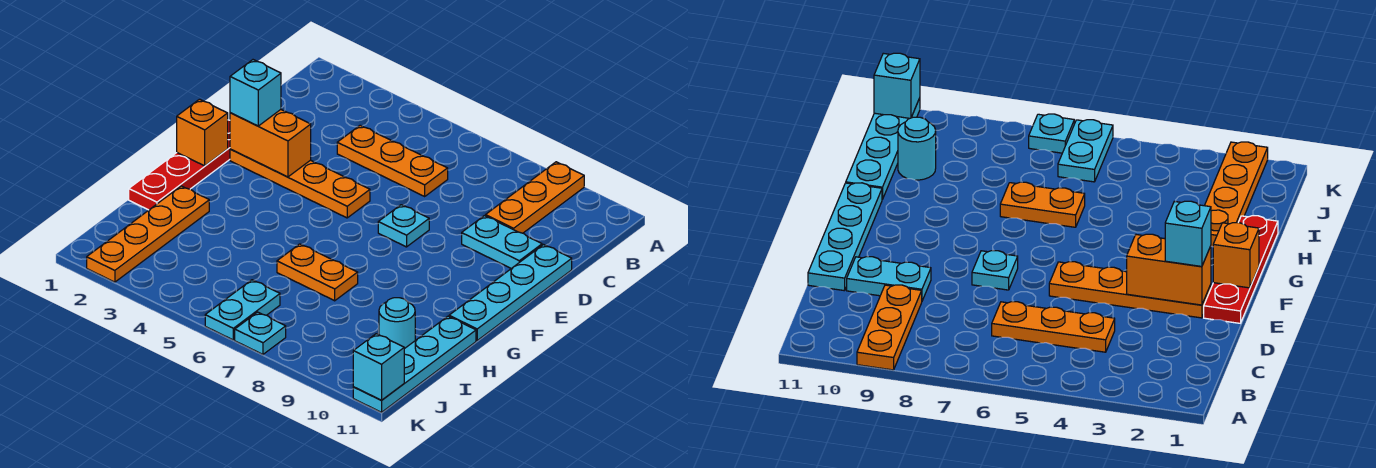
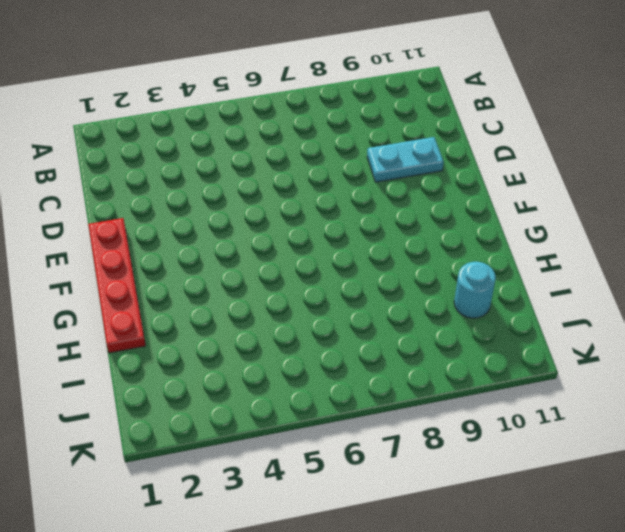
none -> orange plate A9:C9 level 1
none -> orange plate C4:C6 level 1
none -> cyan plate D11:G11 level 1

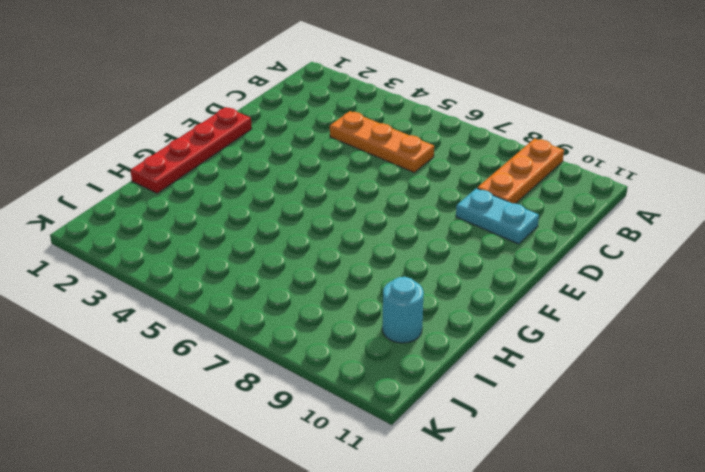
none -> cyan plate D11:G11 level 1
none -> orange plate E2:E5 level 1
none -> cyan plate E7 level 1

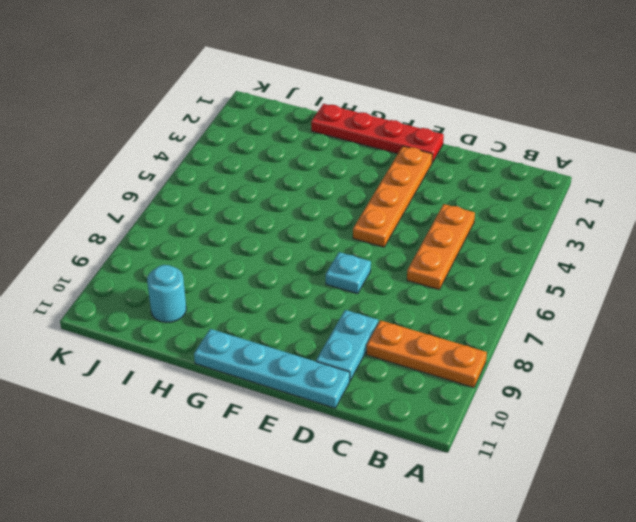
none -> orange plate H2:K2 level 1
none -> orange plate H6:H7 level 1
none -> cyan plate H11:K11 level 1

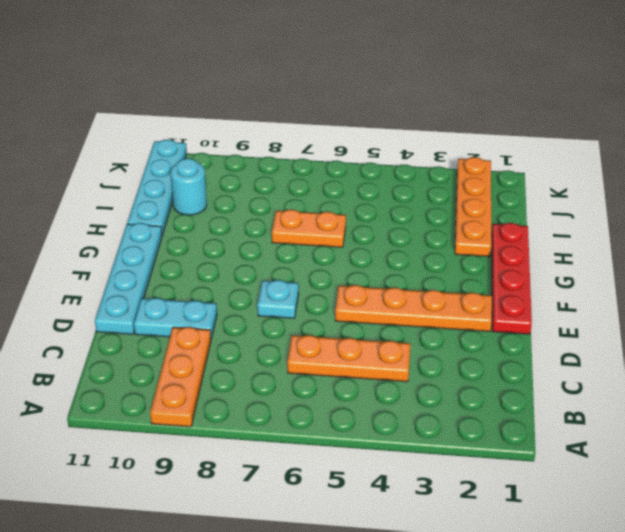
none -> cyan plate J6:K6 level 1
none -> cyan plate K7 level 1
none -> orange brick E2:E3 level 2

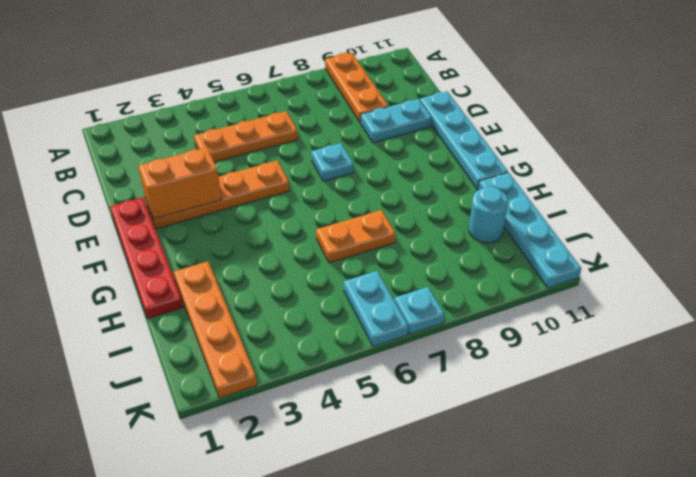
none -> orange brick F1 level 2
none -> cyan brick K11 level 2
none -> cyan brick E2 level 3

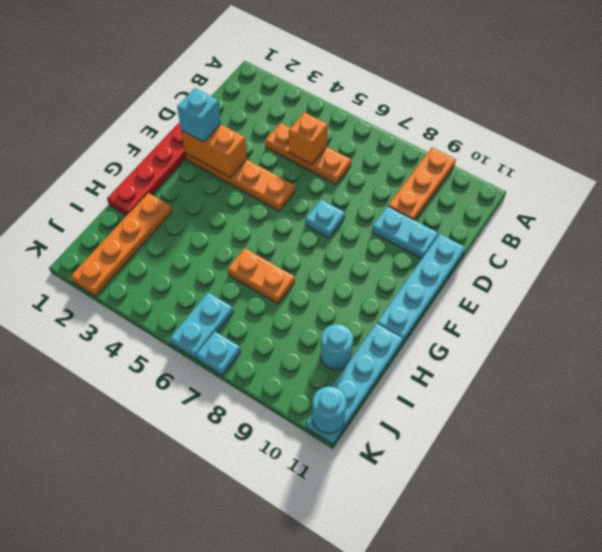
orange brick C5 level 2 -> orange brick F1 level 2
cyan round brick K11 level 2 -> cyan brick K11 level 2

